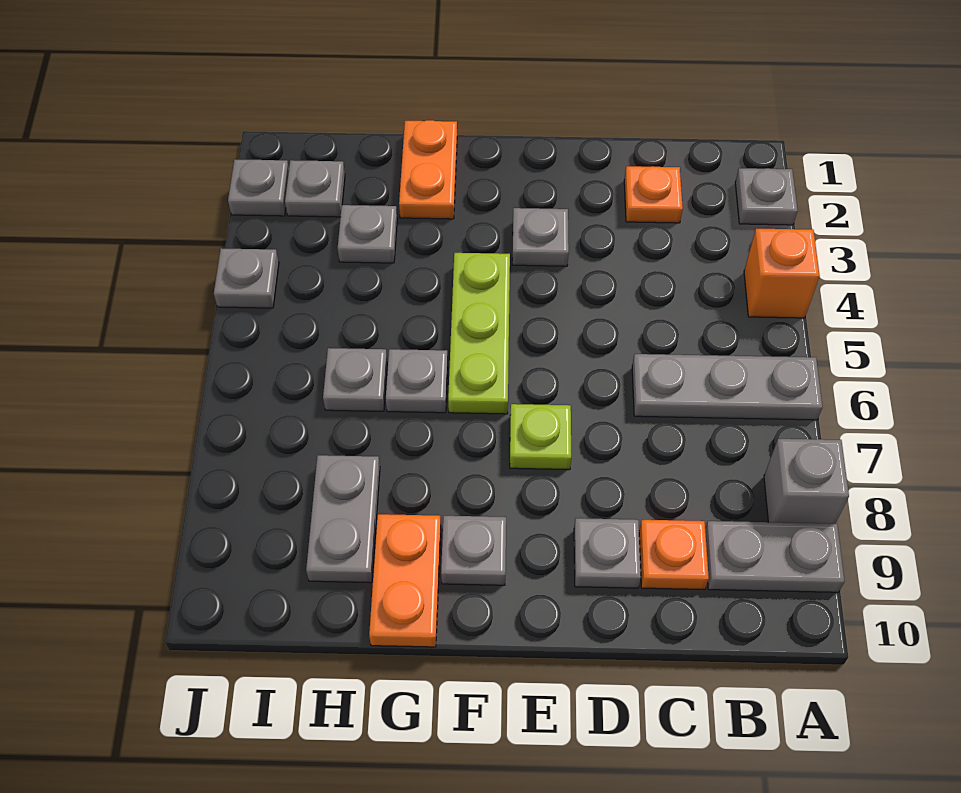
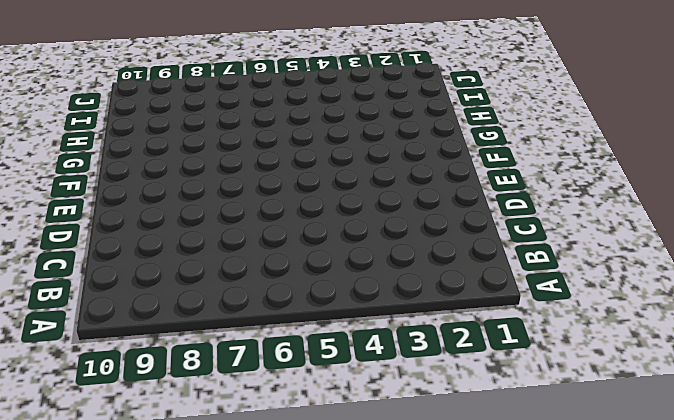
none -> grey plate A2 level 1
none -> orange brick A4 level 1
none -> grey plate A6:C6 level 1

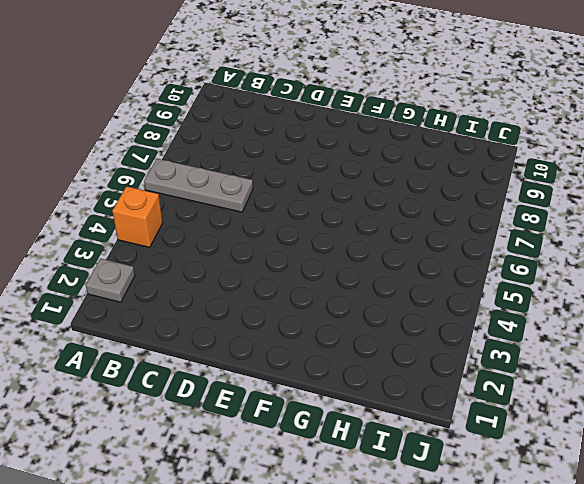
none -> grey brick A8 level 1
none -> grey plate A9:B9 level 1
none -> orange plate C2 level 1

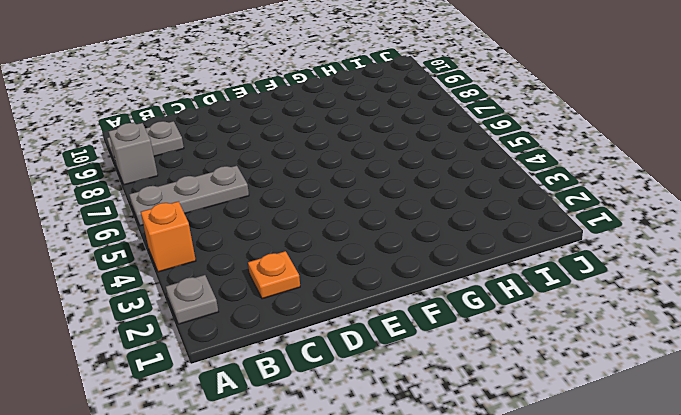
none -> orange plate C9 level 1
none -> grey plate D9 level 1
none -> grey plate E3 level 1

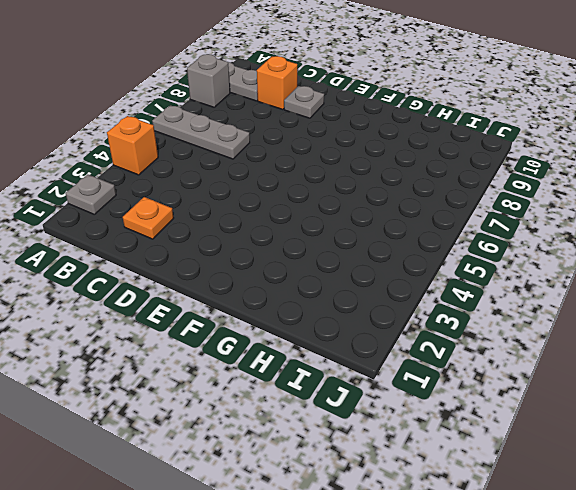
orange brick C9 level 1 -> orange plate C9 level 1
none -> grey plate E3 level 1
none -> lime plate E7 level 1
none -> lime plate F4:F6 level 1

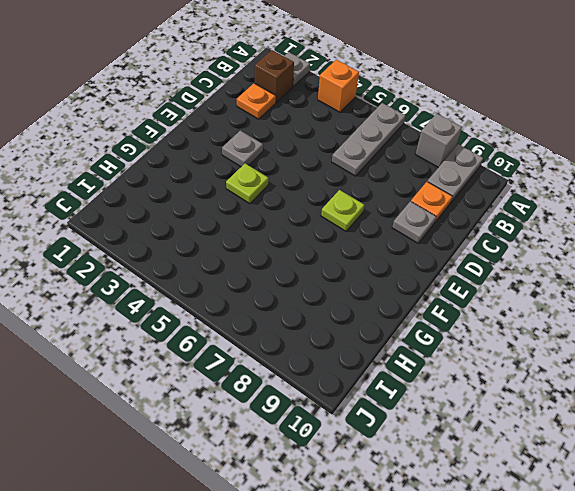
brown brick B2 level 1 -> none
lime plate F4 level 1 -> lime plate F4:F6 level 1
none -> grey plate F9 level 1
none -> orange plate G1:G2 level 1
none -> grey plate G6 level 1

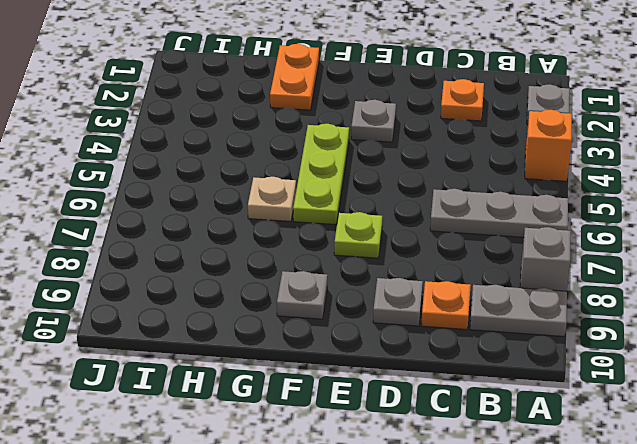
tan plate G6 level 1 -> grey plate G6 level 1
none -> orange plate G9:G10 level 1
none -> grey plate H3 level 1
none -> grey plate H6 level 1

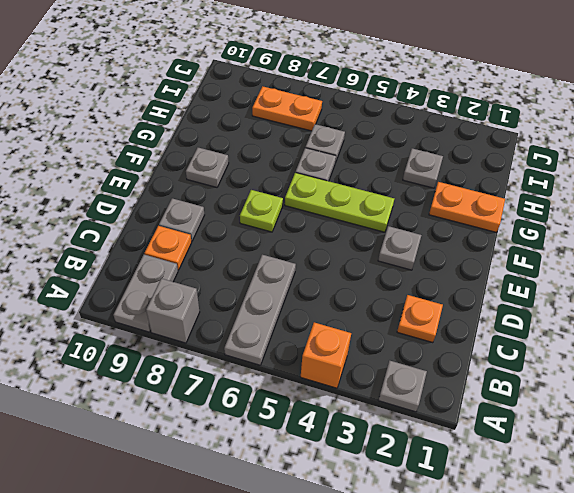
orange plate I7:I8 level 1 -> orange plate G9:G10 level 1
none -> grey plate H8:H9 level 1
none -> grey plate I2 level 1
none -> grey plate J2 level 1

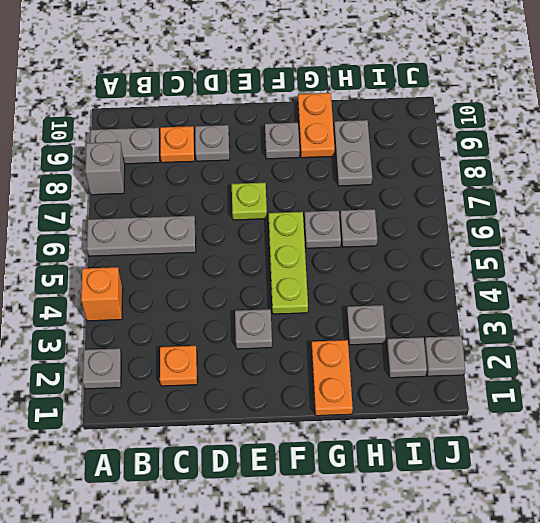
none -> grey plate J4 level 1

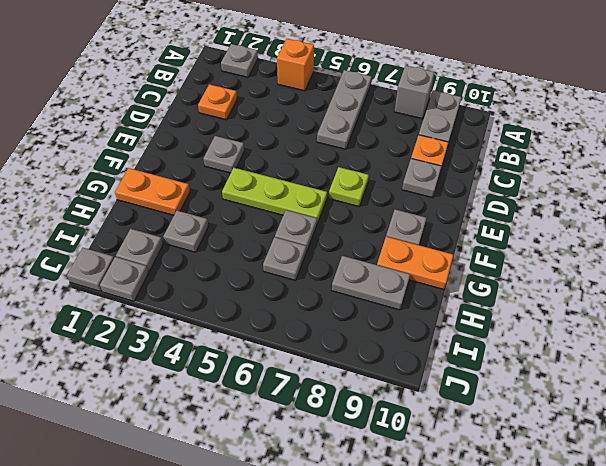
grey plate J1 level 1 -> grey plate J4 level 1

